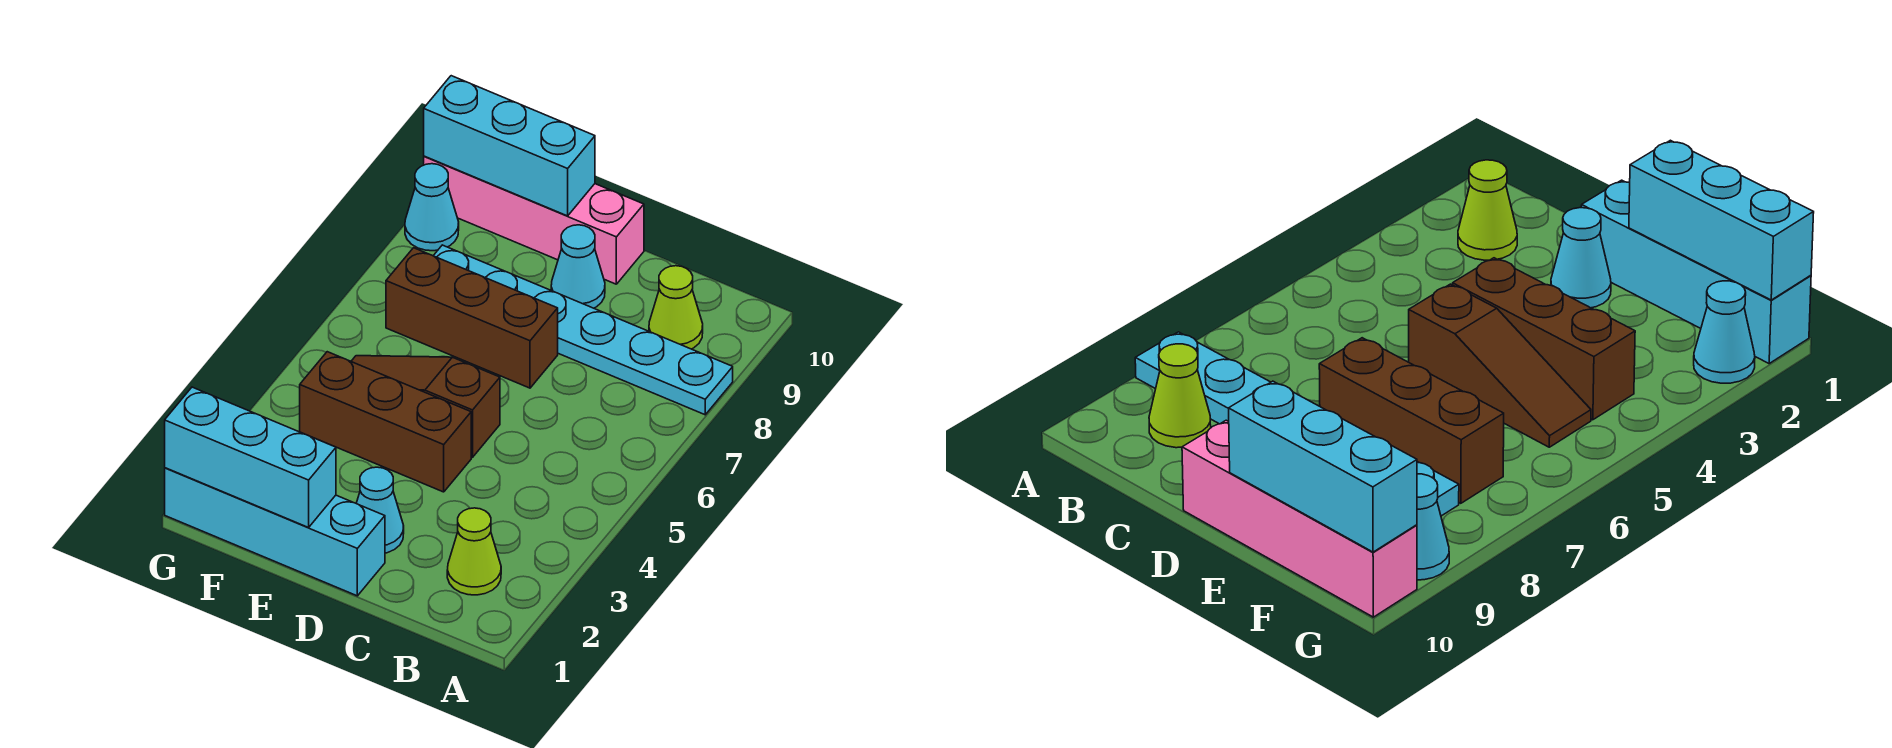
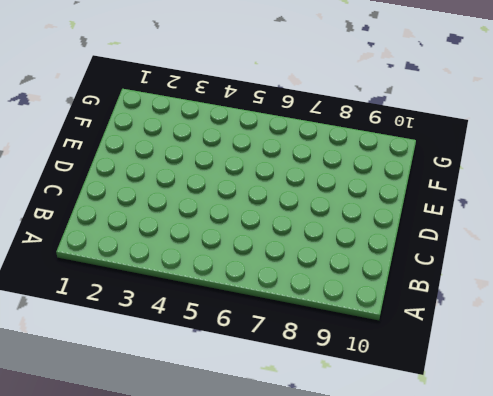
none -> cyan plate A8:F8 level 1
none -> lime cone B2 level 1
none -> lime cone B9 level 1

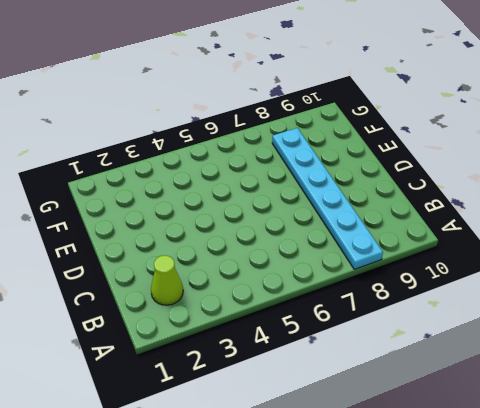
none -> lime cone B9 level 1
none -> cyan brick D1:G1 level 1
none -> cyan cone D2 level 1

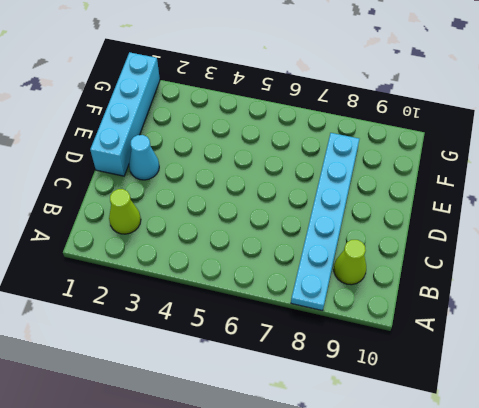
none -> brown brick D4:F4 level 1
none -> brown slope D5:F5 level 1 top D
none -> brown brick D7:F7 level 1

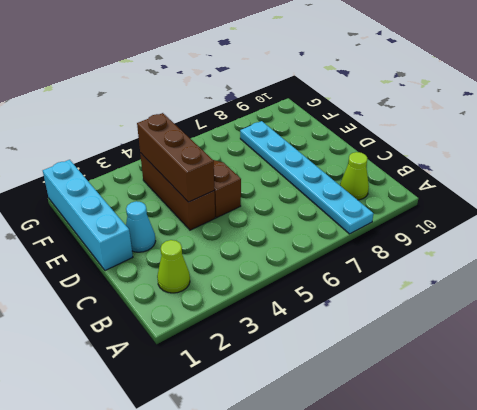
brown brick D4:F4 level 2 -> brown brick D7:F7 level 1
none -> cyan cone D9 level 1
none -> pink brick D10:G10 level 1
none -> cyan cone G2 level 1

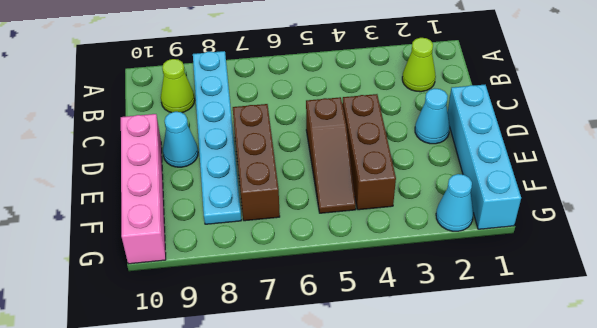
none -> cyan cone G9 level 1
none -> cyan brick E1:G1 level 2
none -> cyan brick E10:G10 level 2

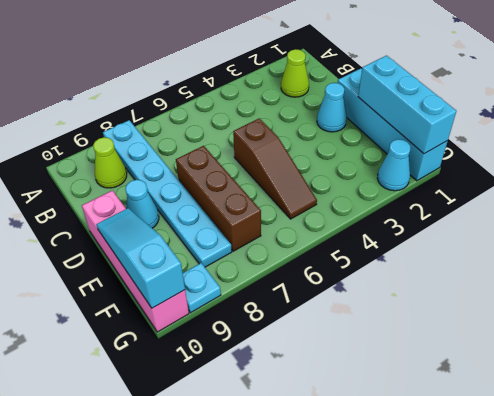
cyan slope E10:G10 level 2 top G -> cyan brick E10:G10 level 2
cyan plate G9 level 1 -> cyan cone G9 level 1
none -> brown brick D4:F4 level 1

